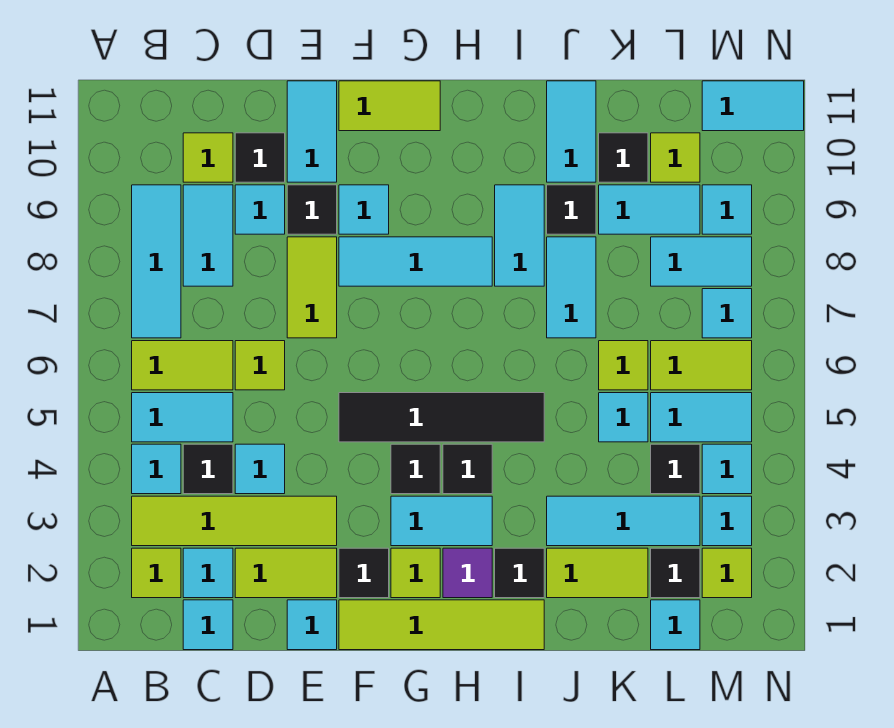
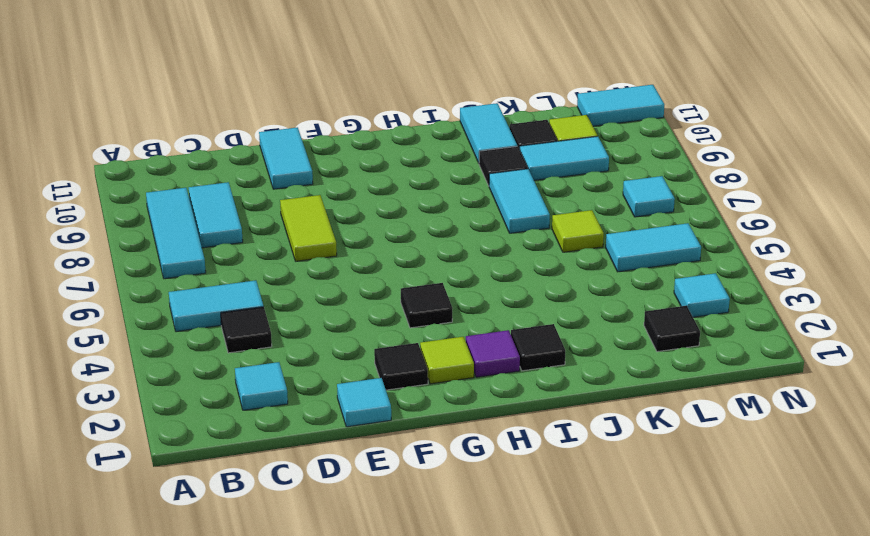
none -> lime tile B2 level 1
none -> lime tile B3:E3 level 1
none -> cyan tile B4 level 1
none -> lime tile B6:C6 level 1

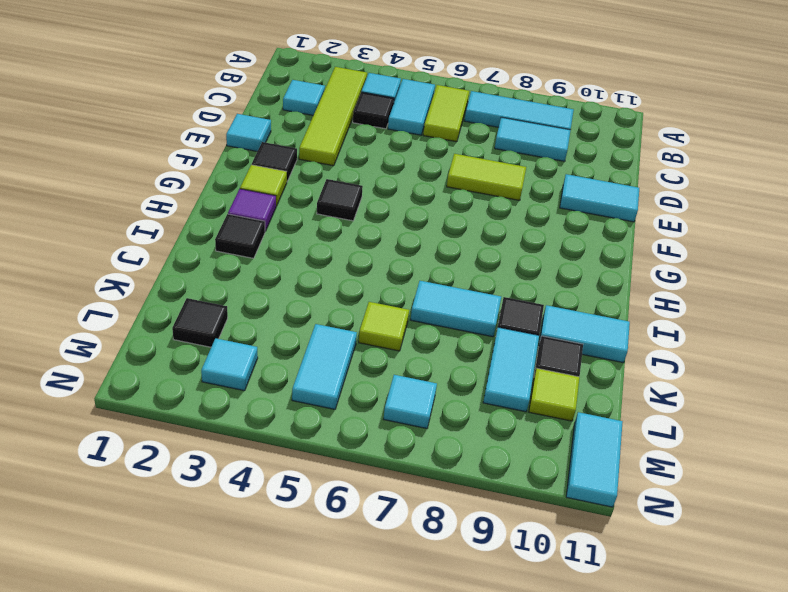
none -> lime tile B2 level 1
none -> cyan tile C1 level 1
none -> lime tile C10 level 1
none -> lime tile D2:E2 level 1

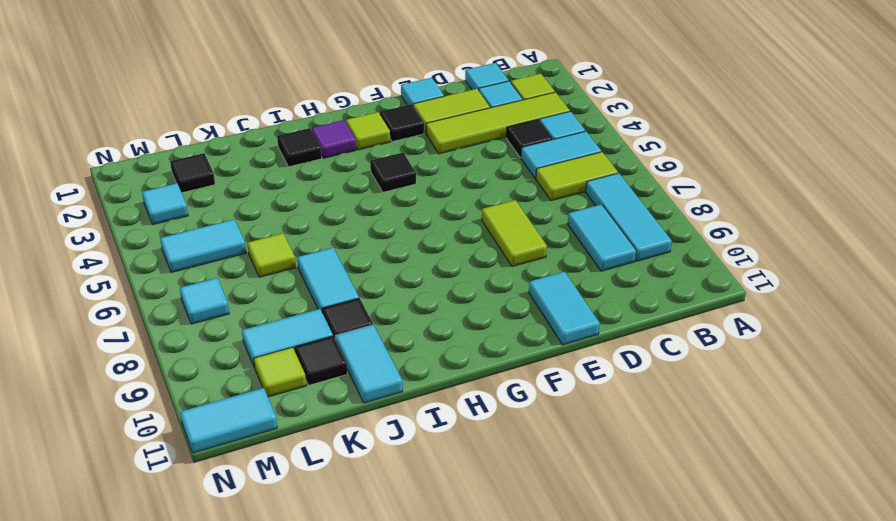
none -> lime tile C10 level 1
none -> cyan tile D4 level 1
none -> lime tile D6 level 1
none -> cyan tile D9 level 1

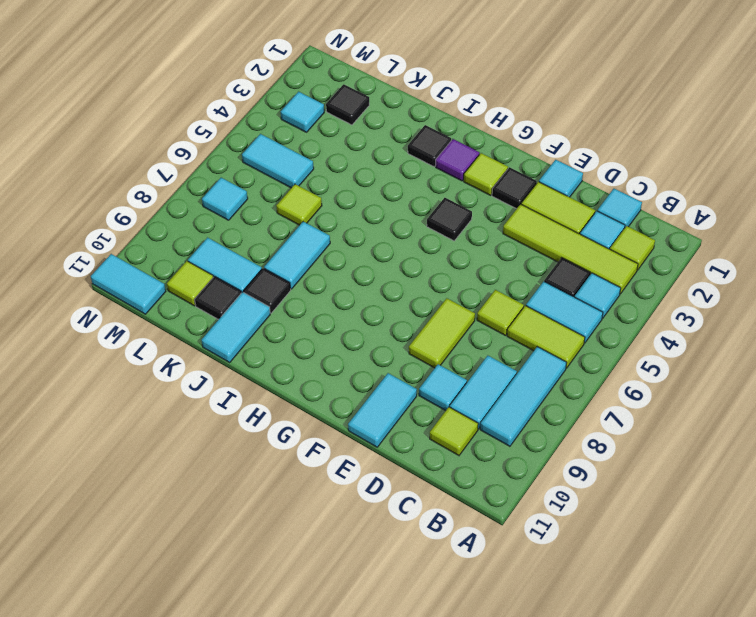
none -> cyan tile D4 level 1
none -> black tile D10 level 1
none -> black tile E9 level 1
none -> lime tile F1:I1 level 1

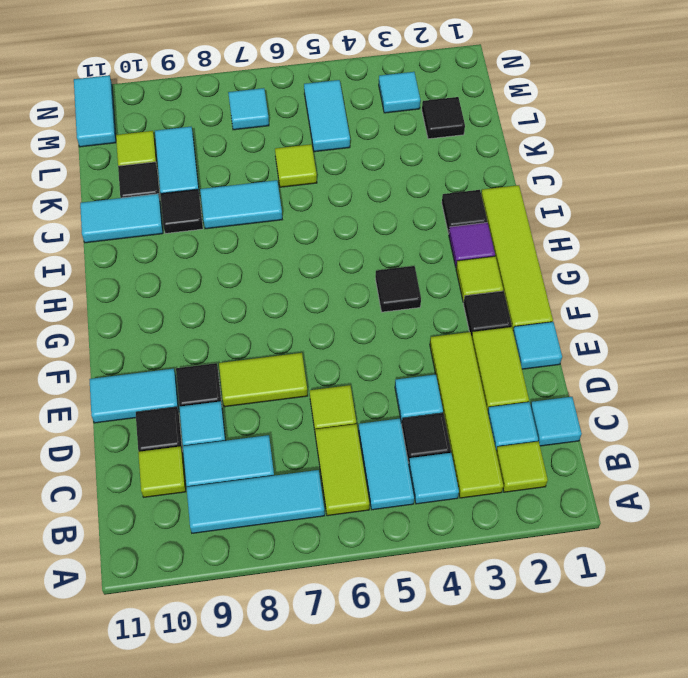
none -> black tile F5:I5 level 1
none -> cyan tile F8:H8 level 1
none -> cyan tile F9 level 1
none -> lime tile F11:G11 level 1

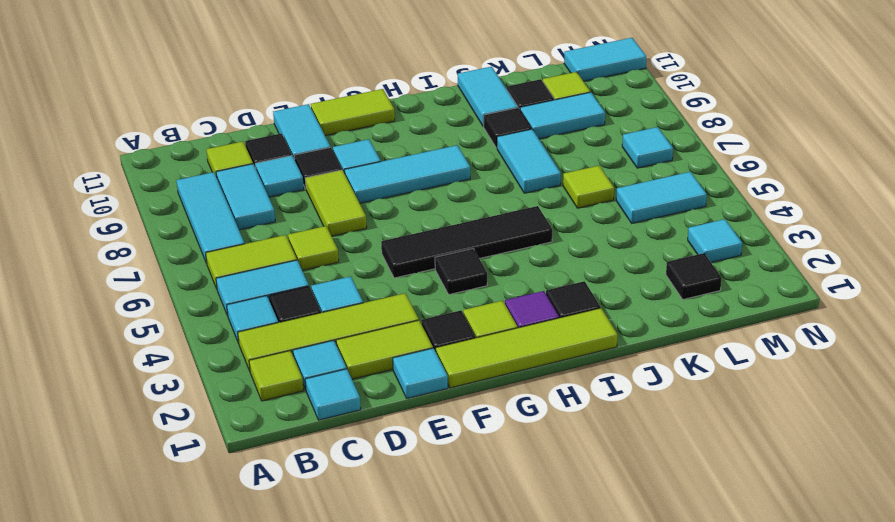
none -> cyan tile G3:H3 level 1
none -> black tile H4 level 1
none -> cyan tile I8:I9 level 1
none -> lime tile J2:K2 level 1

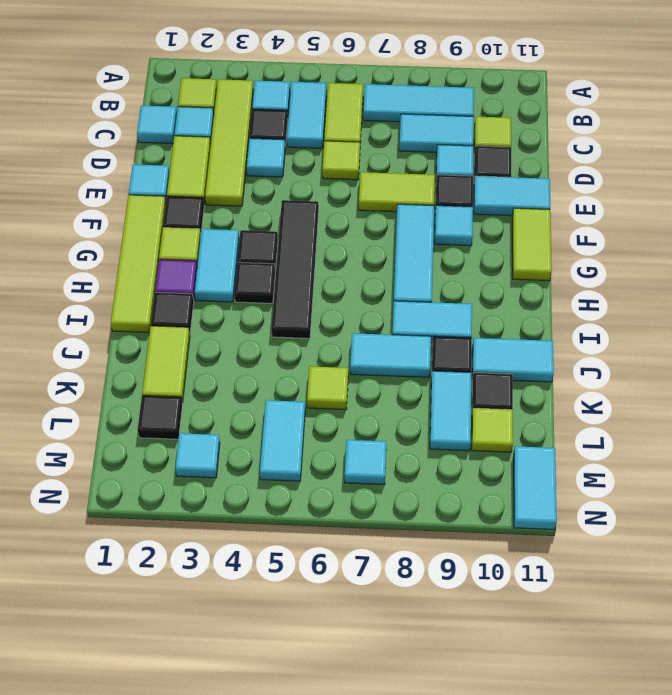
none -> cyan tile J3:L3 level 1
none -> cyan tile K5 level 1
none -> cyan tile L1 level 1
none -> black tile L4 level 1

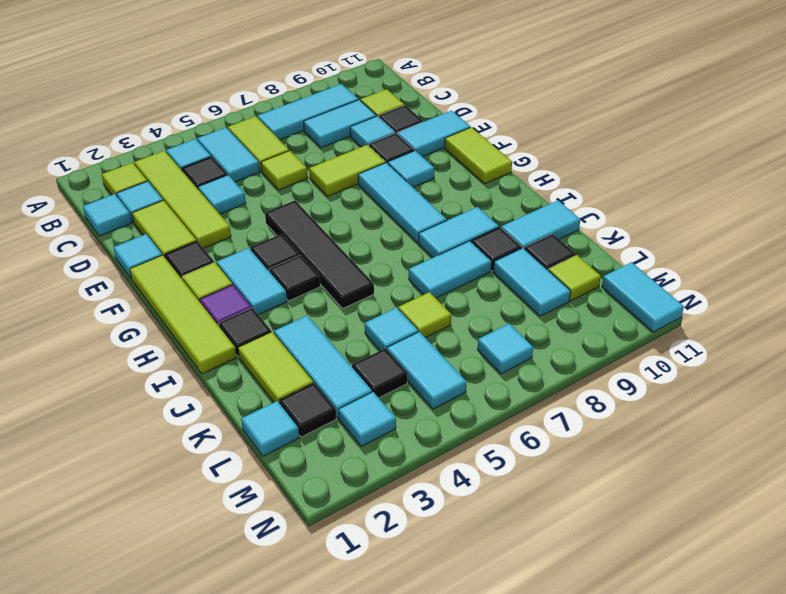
none -> lime tile L6:M6 level 1
none -> cyan tile L8:M8 level 1
none -> lime tile M2 level 1
none -> cyan tile M4 level 1

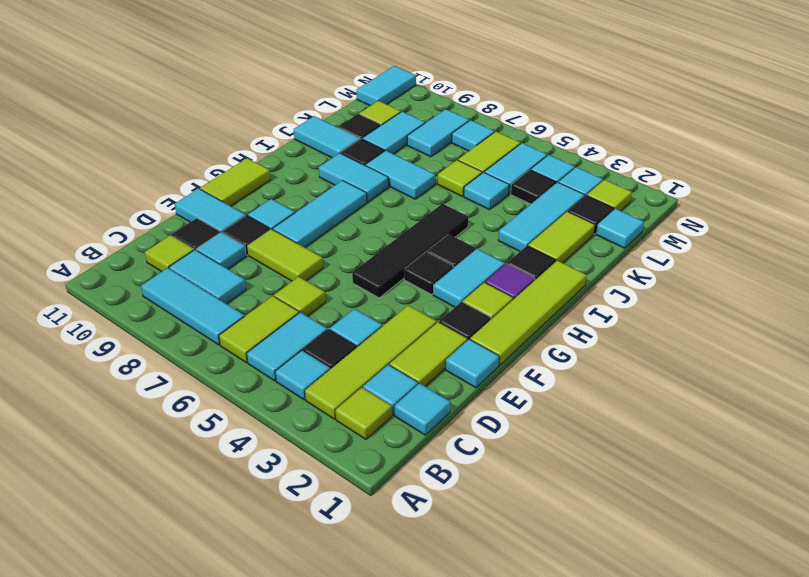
none -> cyan tile M9 level 1

